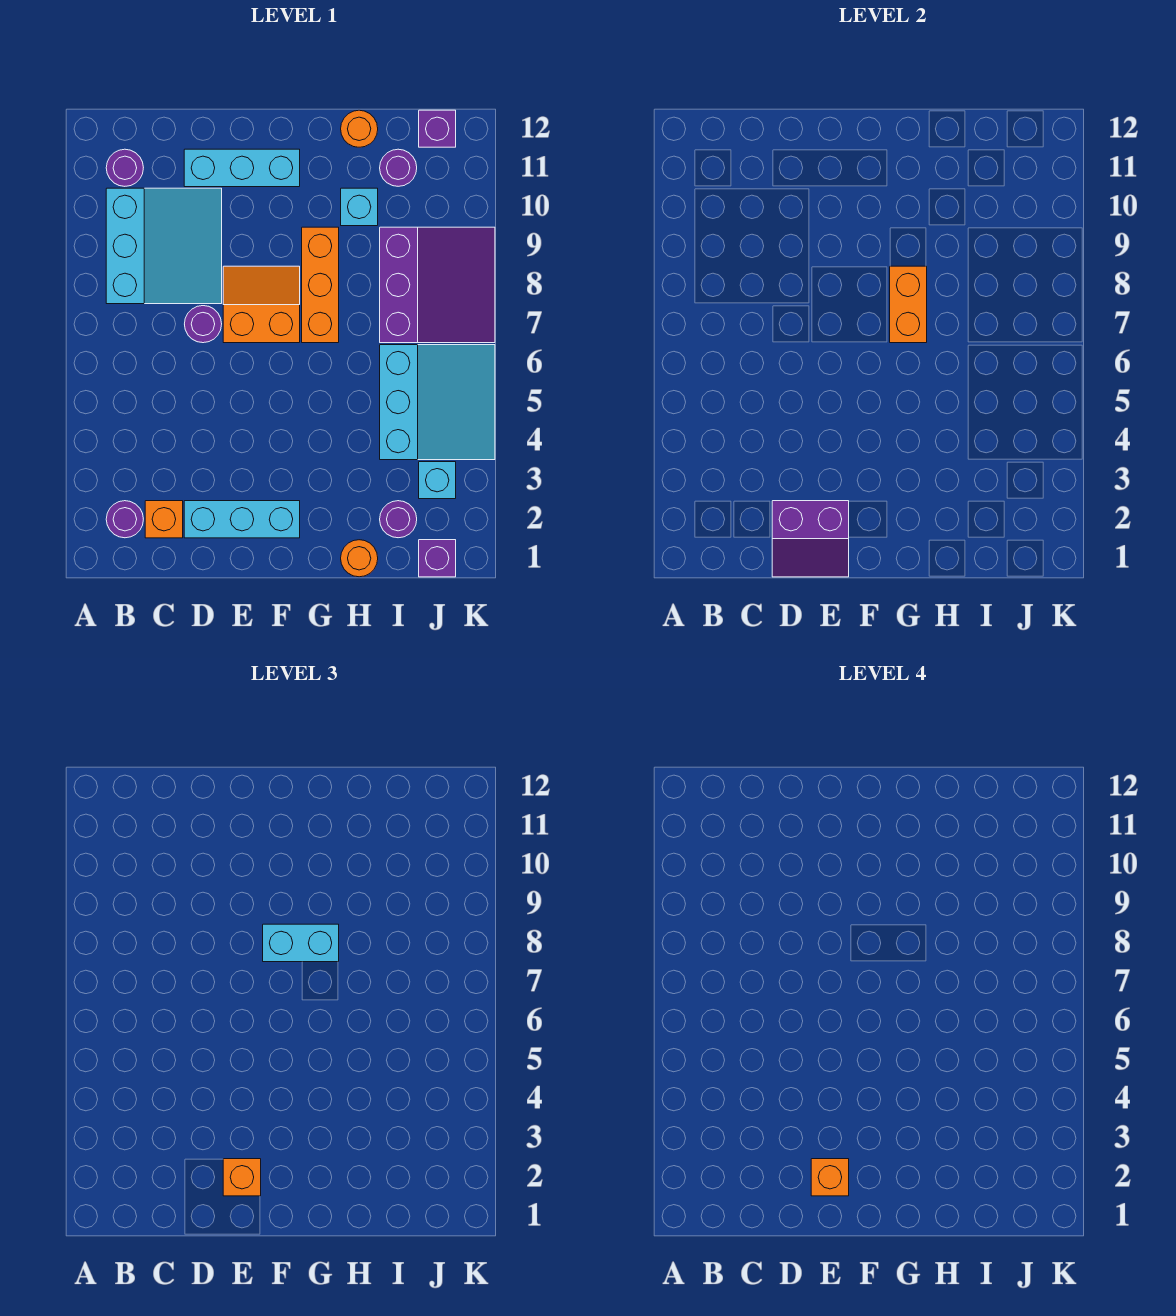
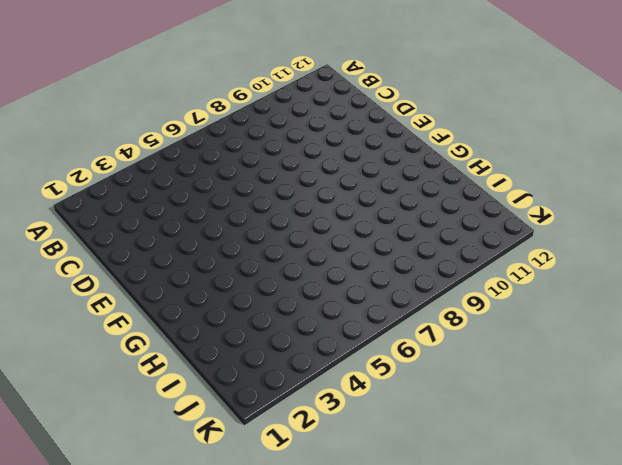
none -> purple round brick B2 level 1
none -> cyan slope B8:D10 level 1 top B
none -> purple round brick B11 level 1

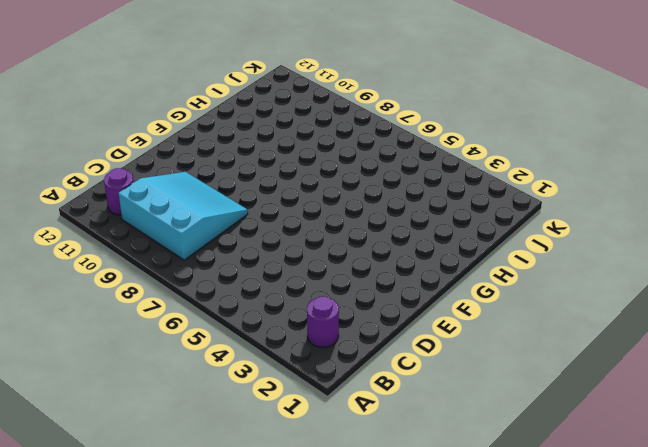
none -> orange brick C2 level 1
none -> cyan brick D2:F2 level 1
none -> purple round brick D7 level 1

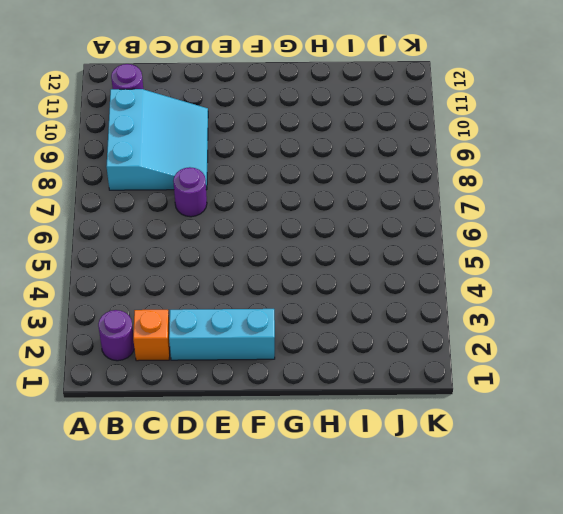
none -> cyan brick D11:F11 level 1
none -> orange slope E7:F8 level 1 top 7
none -> orange brick G7:G9 level 1

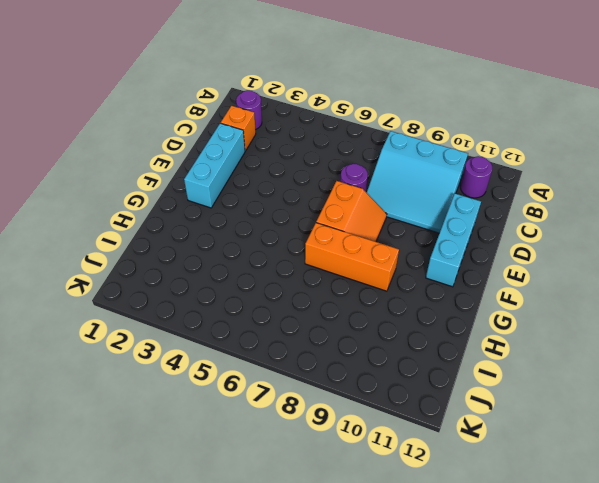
none -> orange round brick H1 level 1
none -> cyan brick H10 level 1
none -> orange round brick H12 level 1

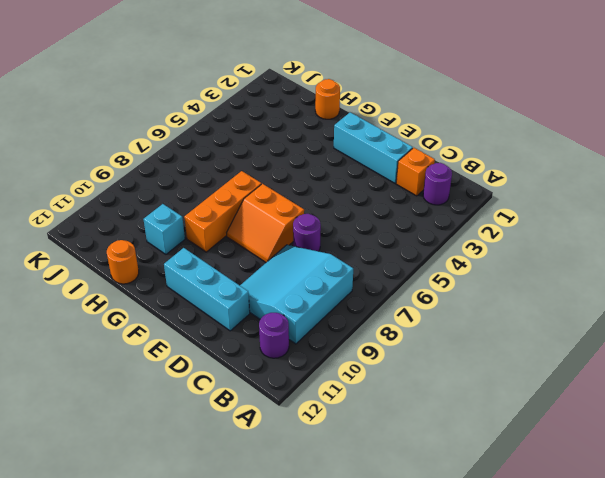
none -> purple round brick I2 level 1
none -> cyan slope I4:K6 level 1 top I
none -> purple slope I7:K9 level 1 top I

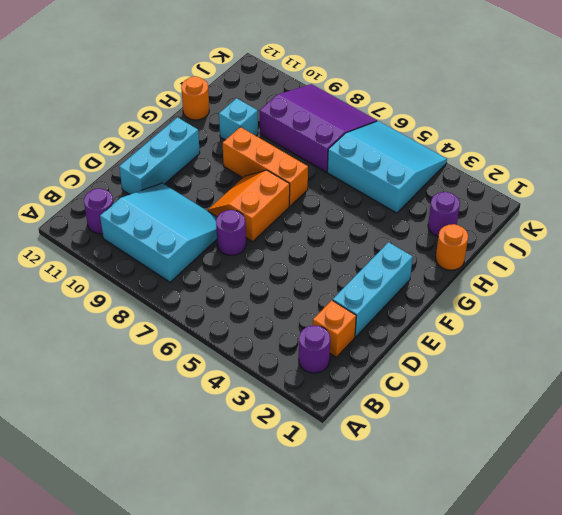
none -> purple round brick I11 level 1
none -> purple brick J1 level 1
none -> cyan brick J3 level 1

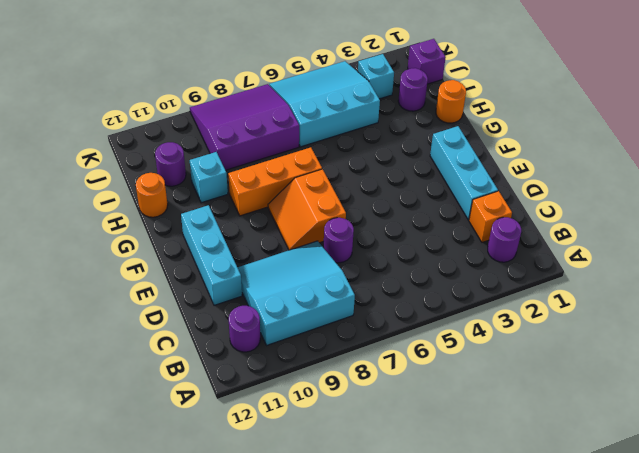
none -> purple brick J12 level 1
none -> purple slope D1:E2 level 2 top 2
none -> orange brick G7:G8 level 2

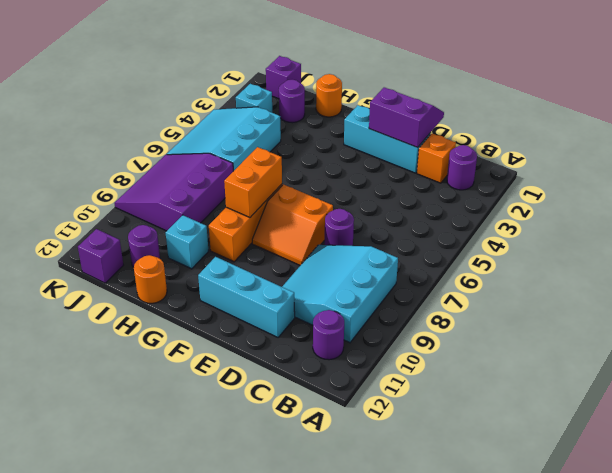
none -> orange brick E2 level 3
none -> cyan brick F8:G8 level 3
none -> orange brick E2 level 4

